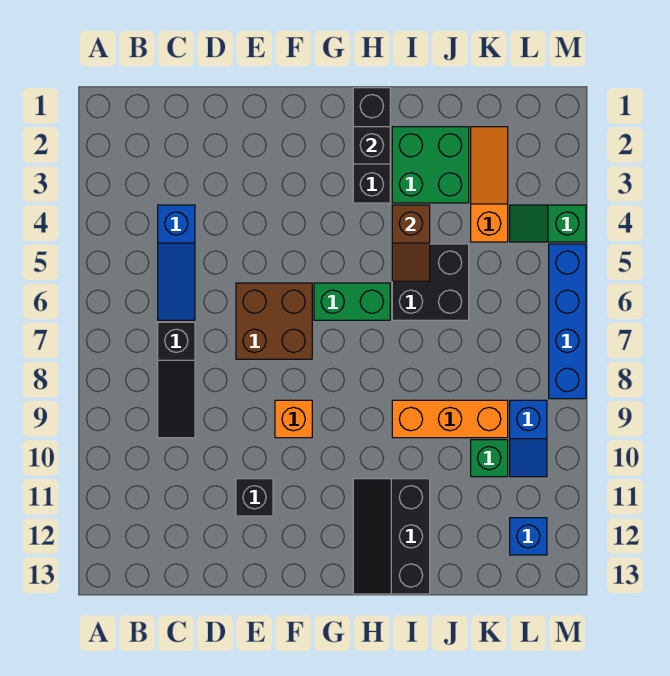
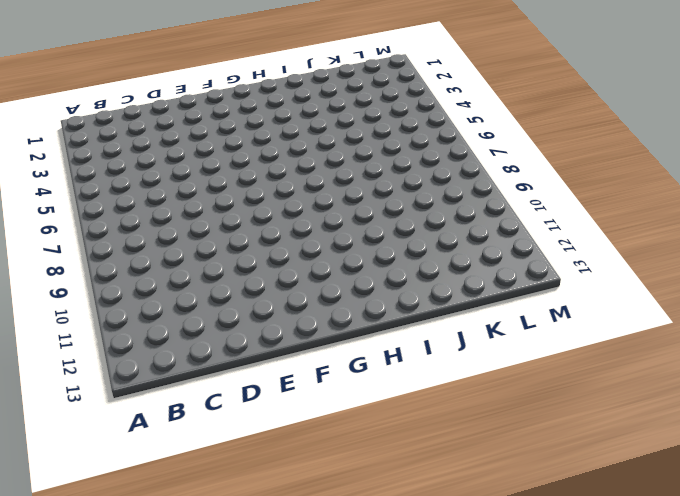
none -> blue slope C4:C6 level 1 top 4
none -> black slope C7:C9 level 1 top 7
none -> brown brick E6:F7 level 1

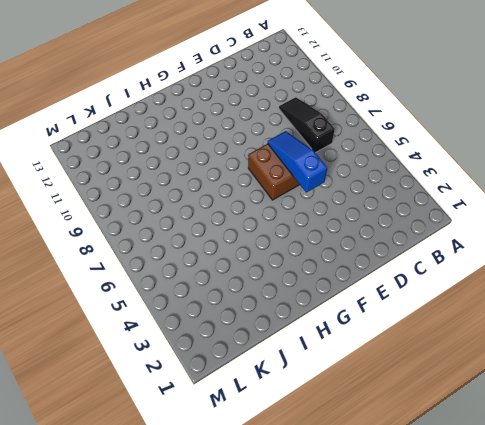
blue slope E5:E7 level 2 top 5 -> blue slope C4:C6 level 1 top 4
none -> black brick E11 level 1
none -> orange brick F9 level 1
none -> green brick G6:H6 level 1

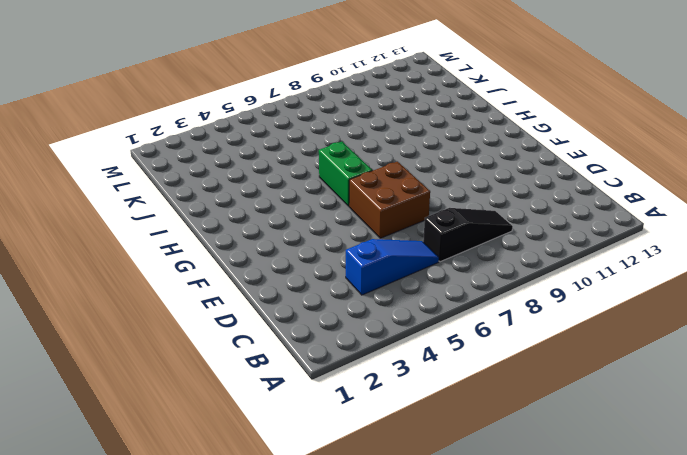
none -> black brick E11 level 1
none -> orange brick F9 level 1
none -> black brick H1:H3 level 1

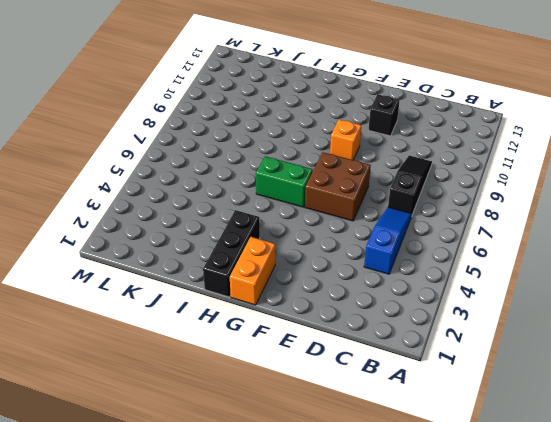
orange brick G1:G2 level 1 -> none
none -> black slope H11:I13 level 1 top I
none -> green brick I2:J3 level 1
none -> black brick I5:J6 level 1

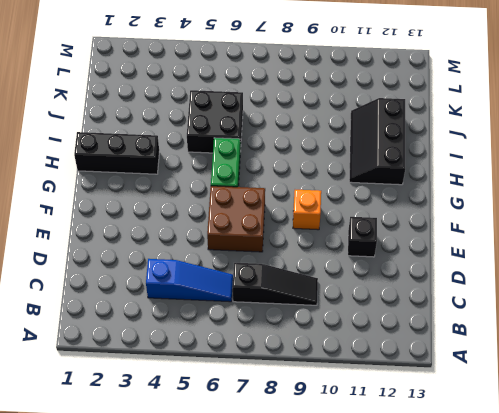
black slope H11:J12 level 1 top 12 -> black slope H11:I13 level 1 top I
none -> green brick I2:J3 level 1
none -> orange brick I9:K9 level 1
none -> orange slope K2:K4 level 1 top 4

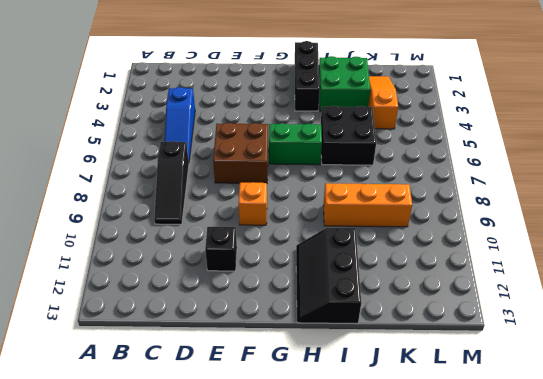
none -> green brick K10 level 1
none -> green slope L4:M4 level 1 top M
none -> blue slope L9:L10 level 1 top 9

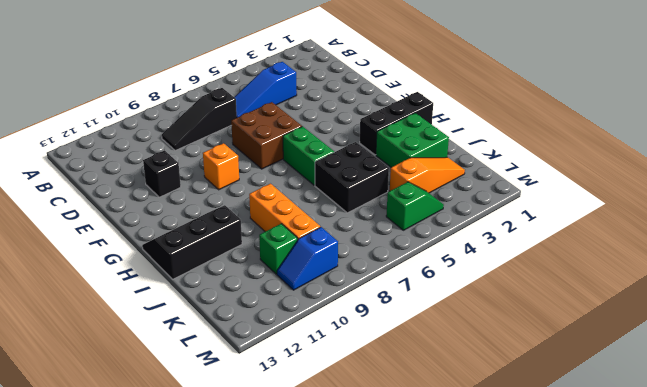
green slope L4:L5 level 1 top 5 -> green slope L4:M4 level 1 top M
none -> blue brick L12 level 1
none -> blue brick M5:M8 level 1
none -> black brick H2 level 2

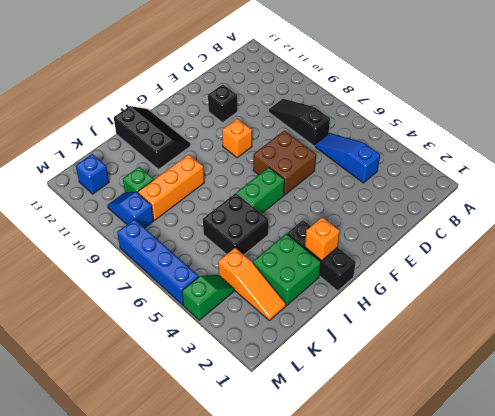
orange brick H2 level 2 -> black brick H2 level 2
none -> brown slope I4:I5 level 2 top 4

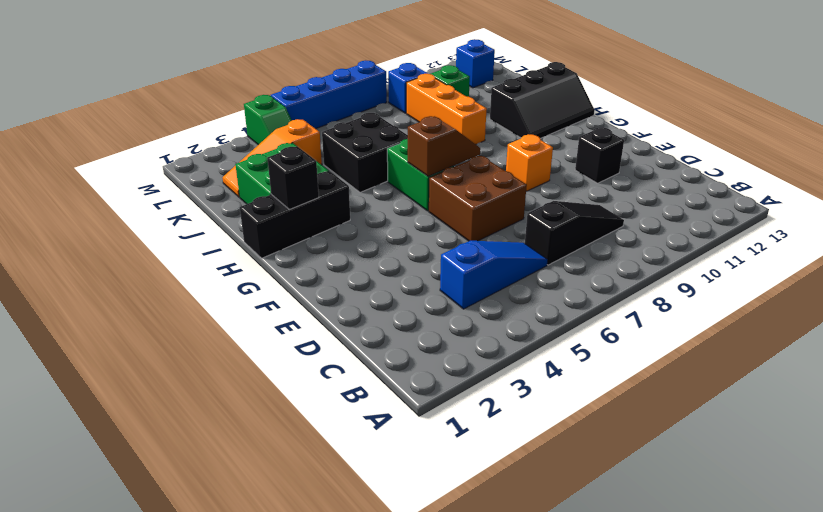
brown slope G6:G7 level 2 top 6 -> brown slope I4:I5 level 2 top 4

